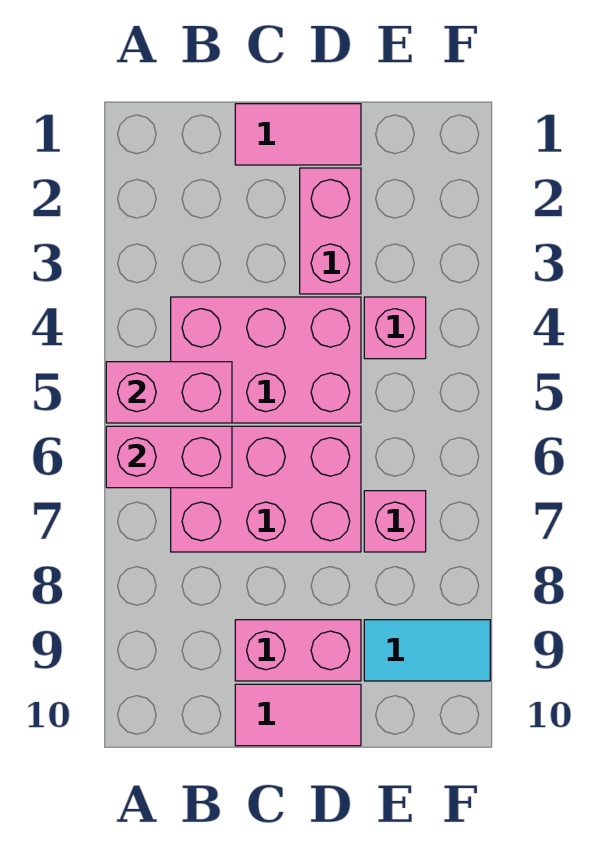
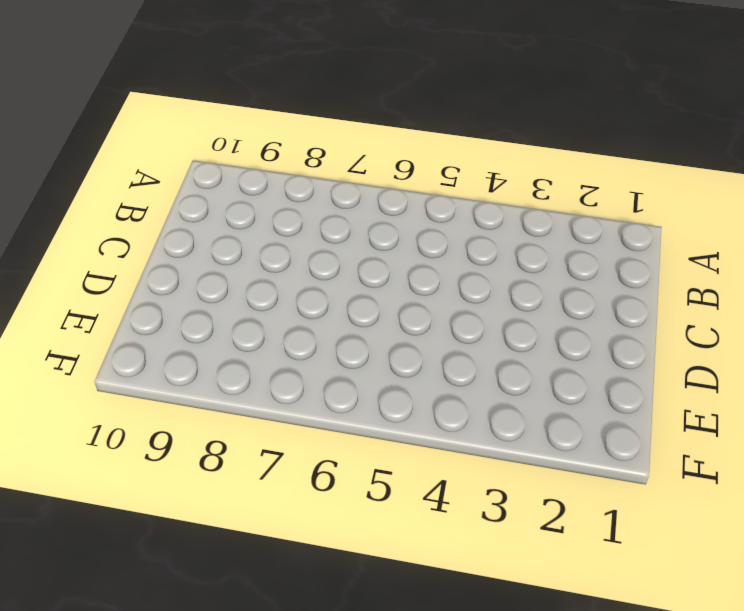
none -> pink brick B4:D5 level 1
none -> pink brick B6:D7 level 1

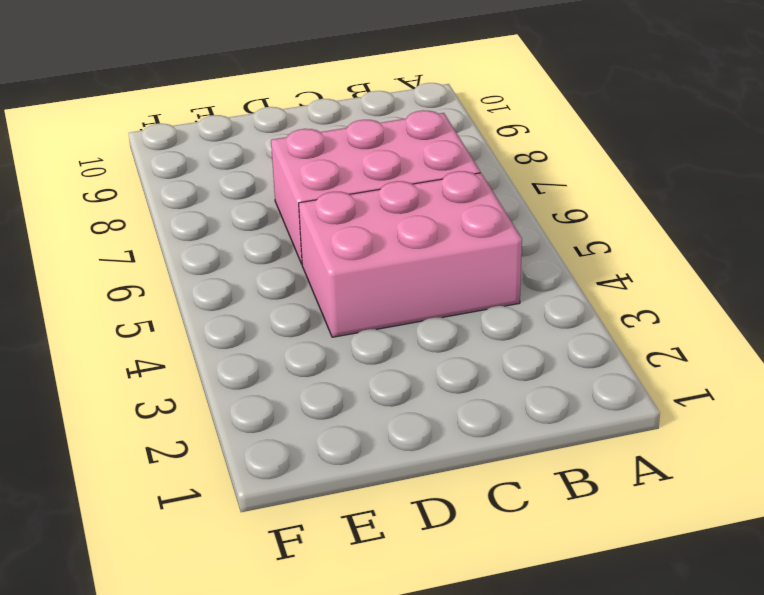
none -> pink tile C1:D1 level 1
none -> pink brick C9:D9 level 1

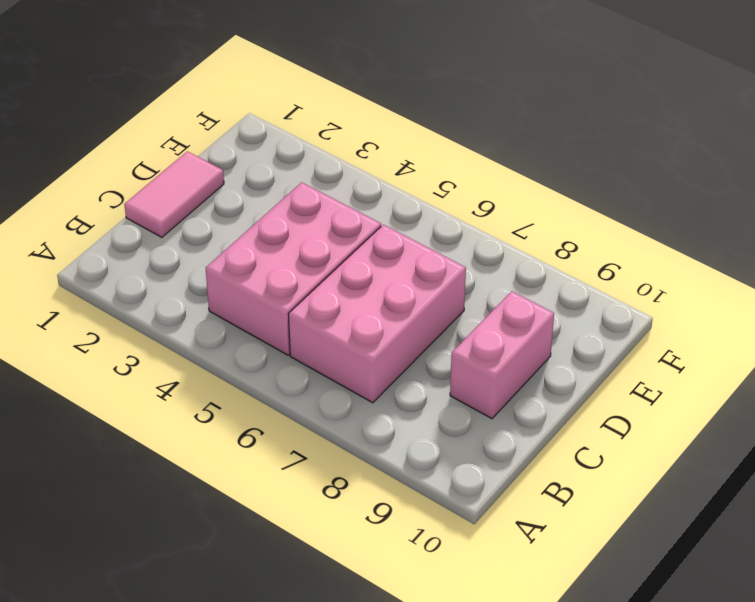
none -> pink tile C10:D10 level 1
none -> pink brick D2:D3 level 1

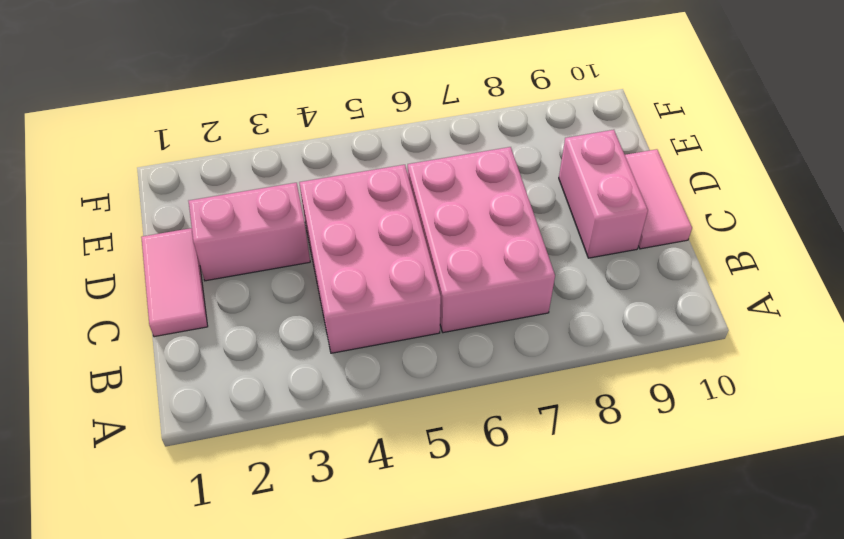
none -> pink brick E4 level 1
none -> pink brick E7 level 1

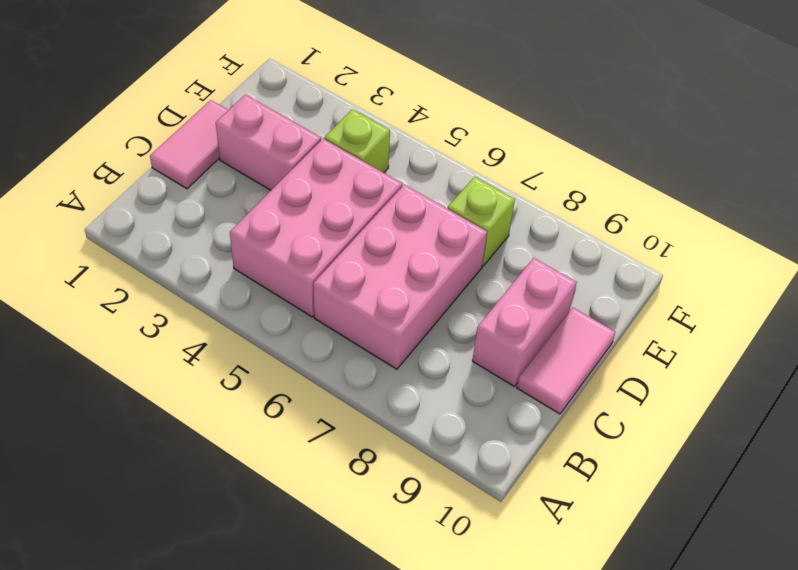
lime brick E4 level 1 -> pink brick E4 level 1
lime brick E7 level 1 -> pink brick E7 level 1
none -> cyan tile E9:F9 level 1
none -> pink brick A5:B5 level 2

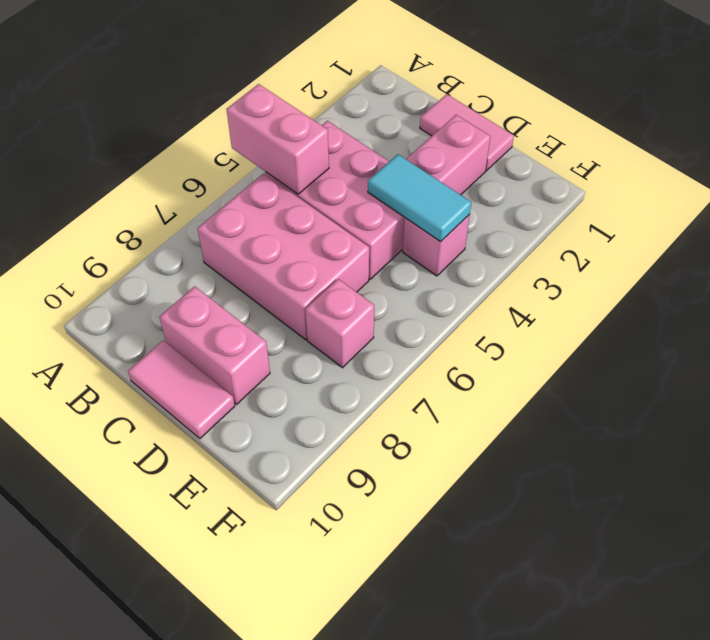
cyan tile D4:E4 level 2 -> cyan tile E9:F9 level 1
none -> pink brick A6:B6 level 2

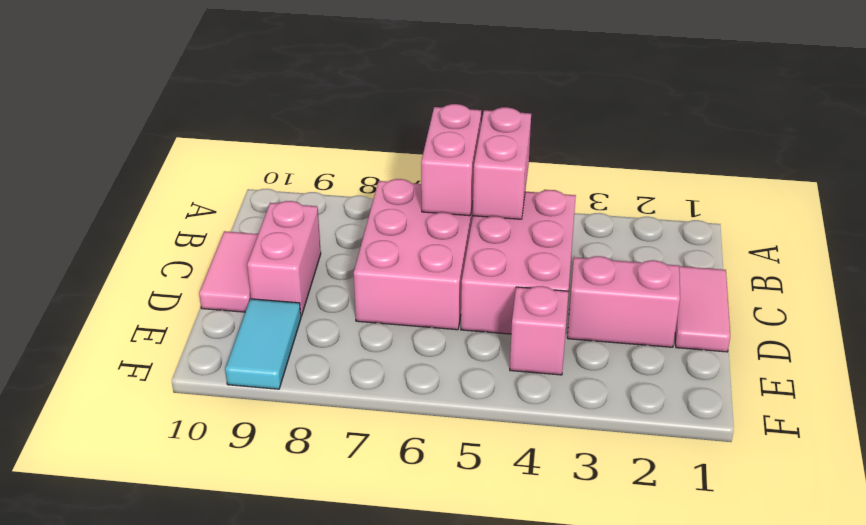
none -> pink brick E7 level 1

